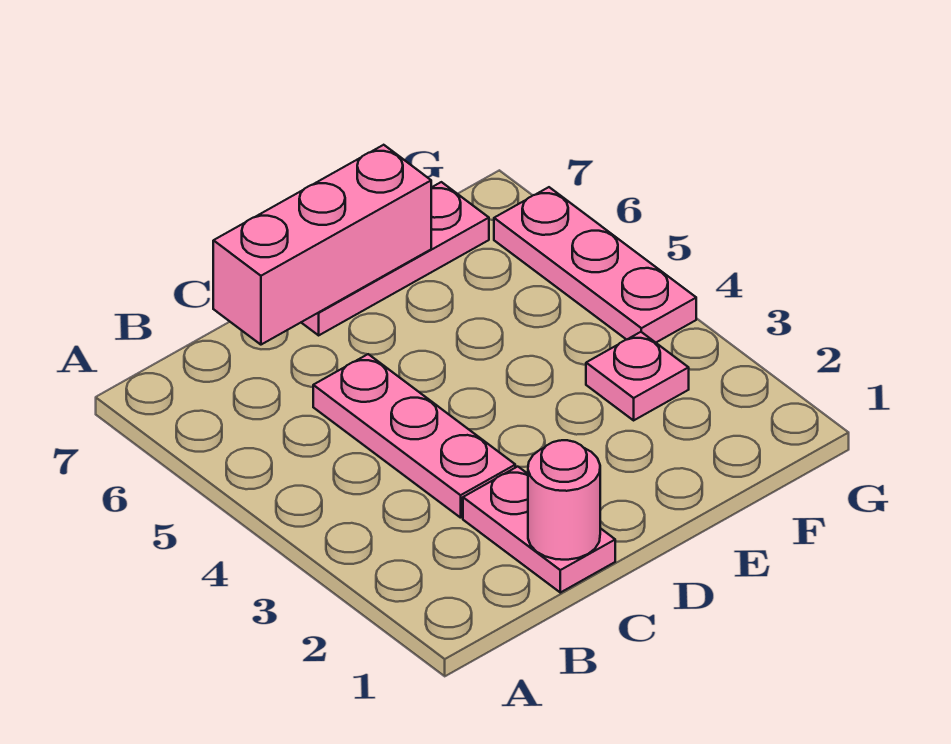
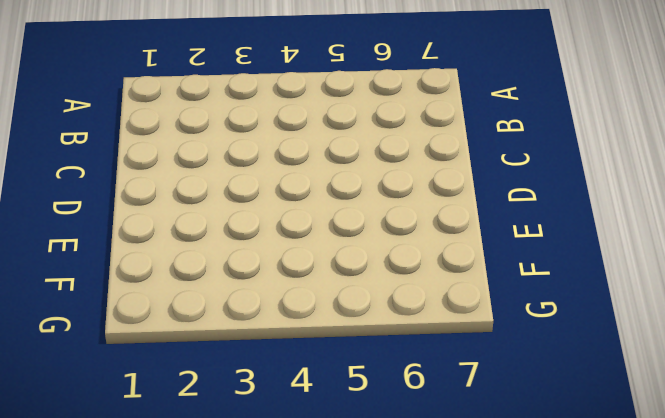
none -> pink plate C1:C2 level 1
none -> pink plate C3:C5 level 1

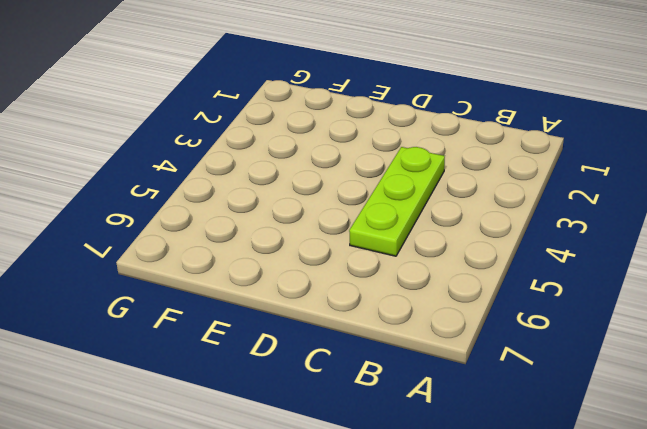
lime plate C3:C5 level 1 -> pink plate C3:C5 level 1
none -> pink plate C1:C2 level 1
none -> pink plate D7:F7 level 1

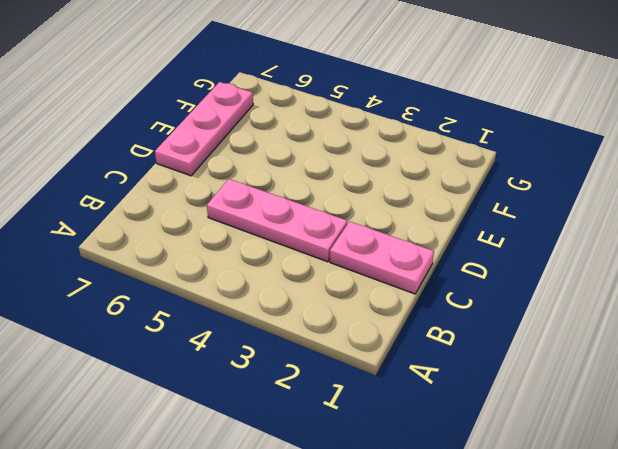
none -> pink plate F3 level 1
none -> pink plate G4:G6 level 1

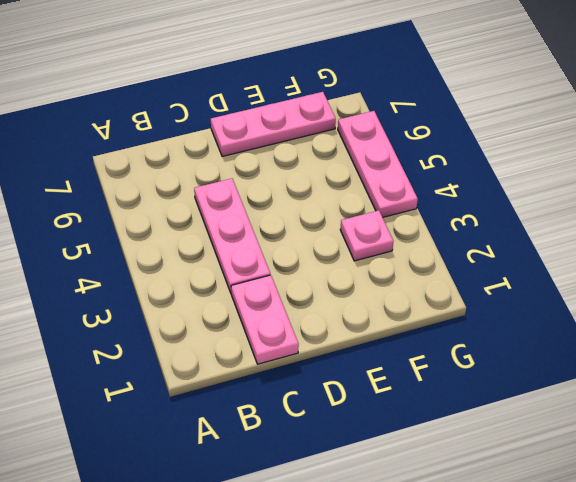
none -> pink round brick C1 level 2
none -> pink brick C7:E7 level 2

